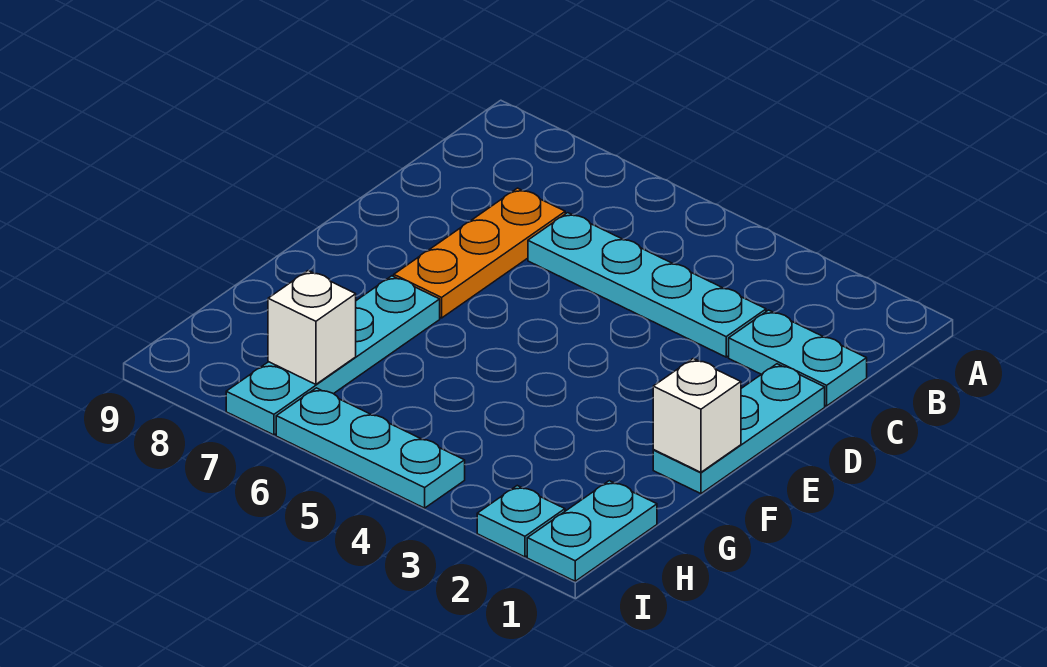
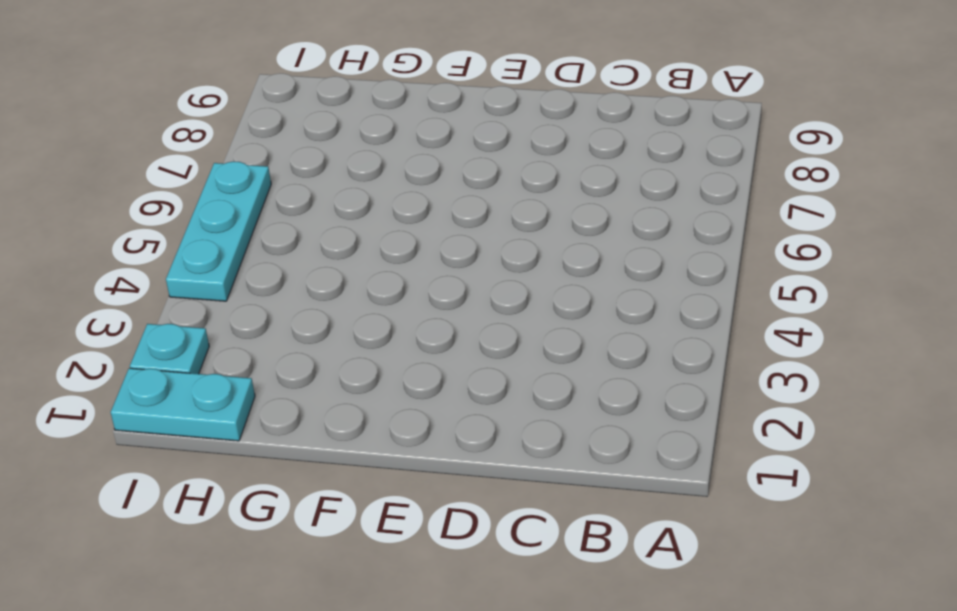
none -> cyan plate C1:C2 level 1
none -> cyan plate C3:C6 level 1

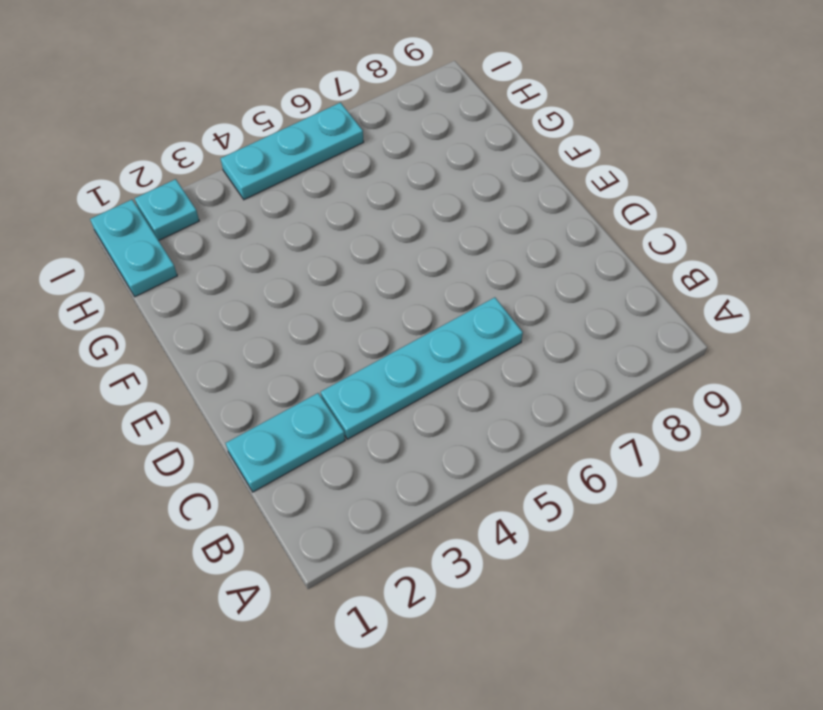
none -> orange plate C7:E7 level 1
none -> cyan plate D1:F1 level 1

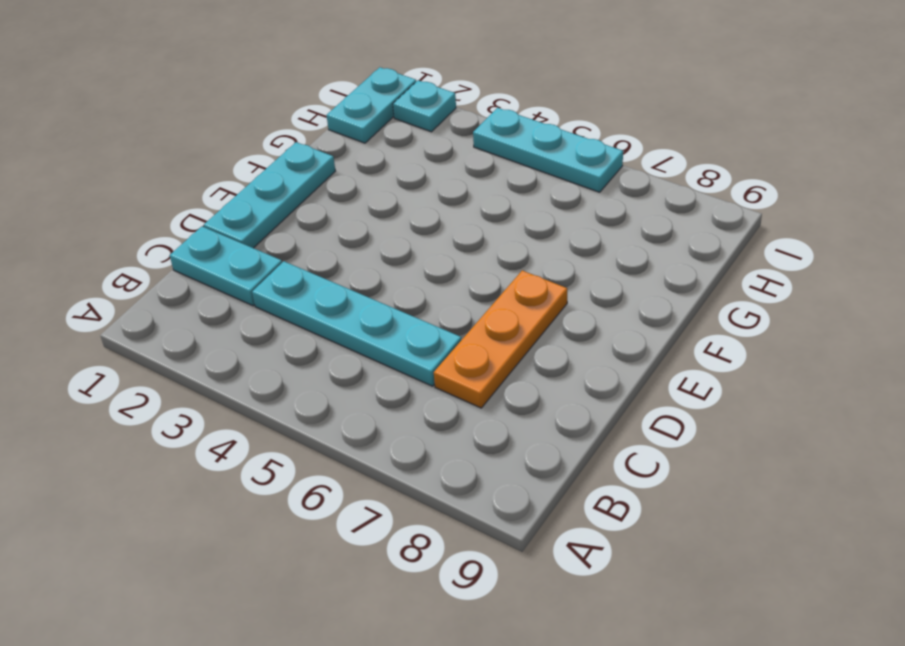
none -> cyan plate F7:I7 level 1
none -> white brick F1 level 2

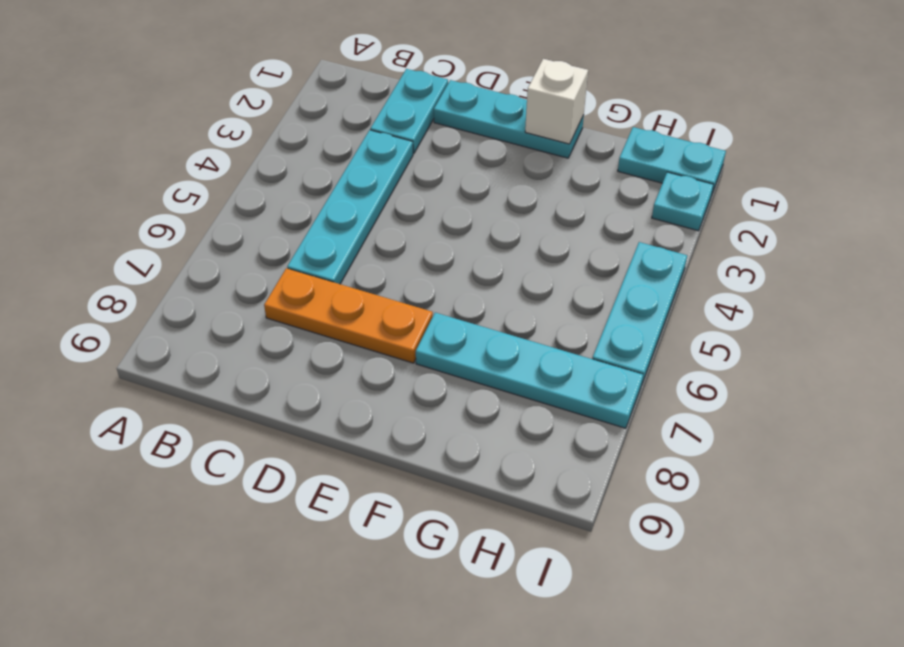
none -> white brick H7 level 2

